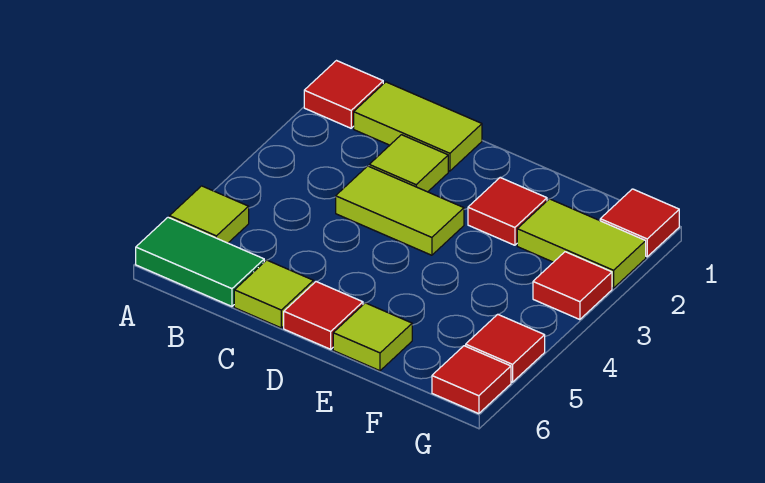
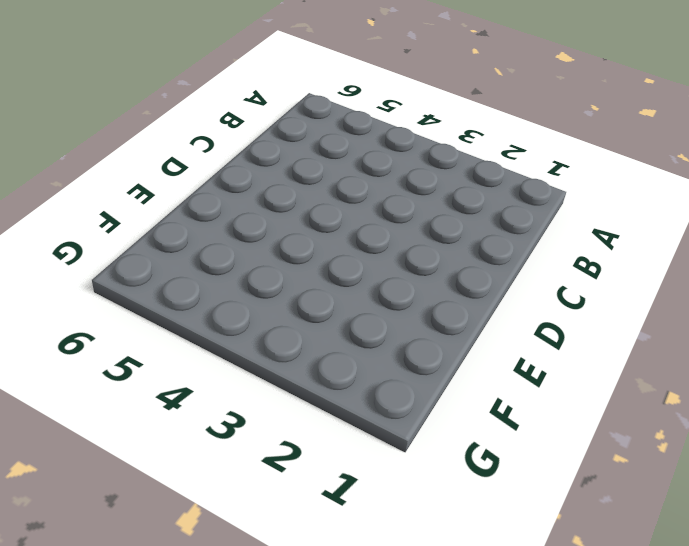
none -> red tile A1 level 1
none -> lime tile A5 level 1
none -> green tile A6:B6 level 1

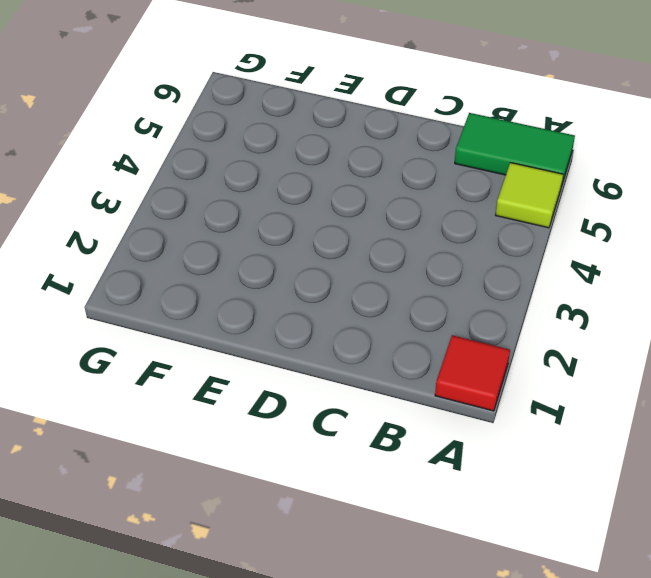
none -> lime tile B1:C1 level 1
none -> lime tile C2 level 1
none -> lime tile C3:D3 level 1

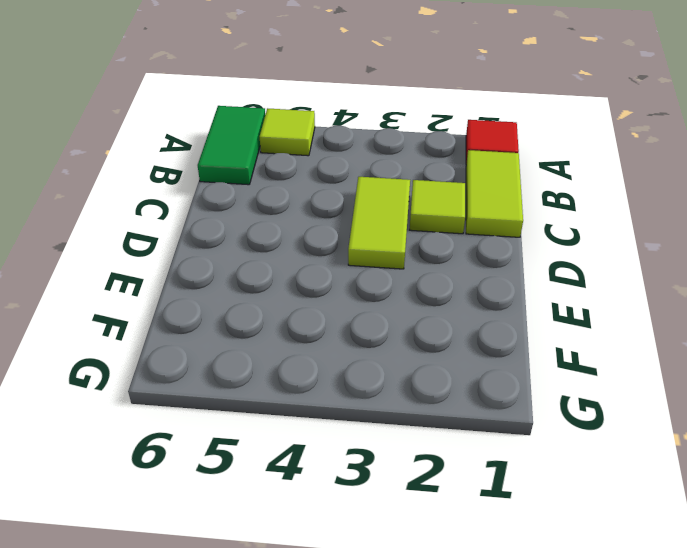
none -> lime tile C6 level 1
none -> red tile D6 level 1
none -> red tile E2 level 1

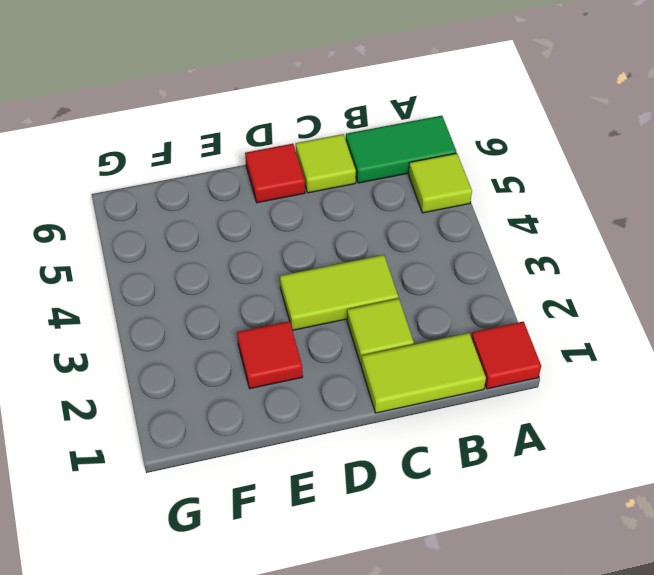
none -> lime tile E6 level 1
none -> lime tile F2:G2 level 1
none -> red tile G1 level 1

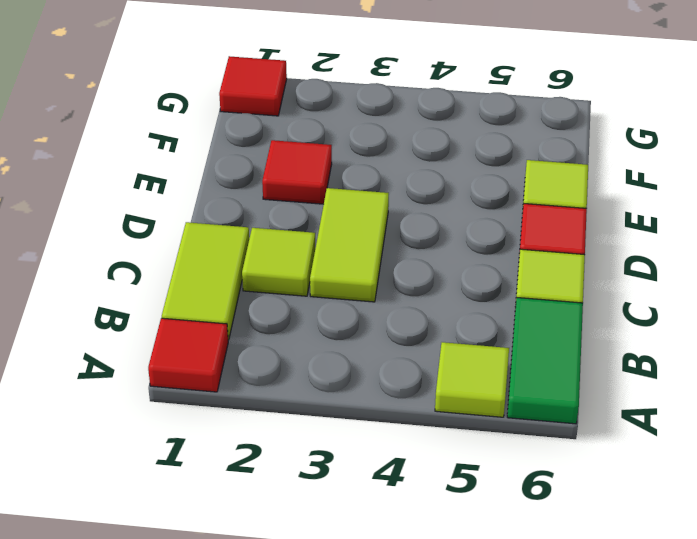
none -> lime tile F2:G2 level 1
none -> red tile G3 level 1
none -> red tile G5 level 1

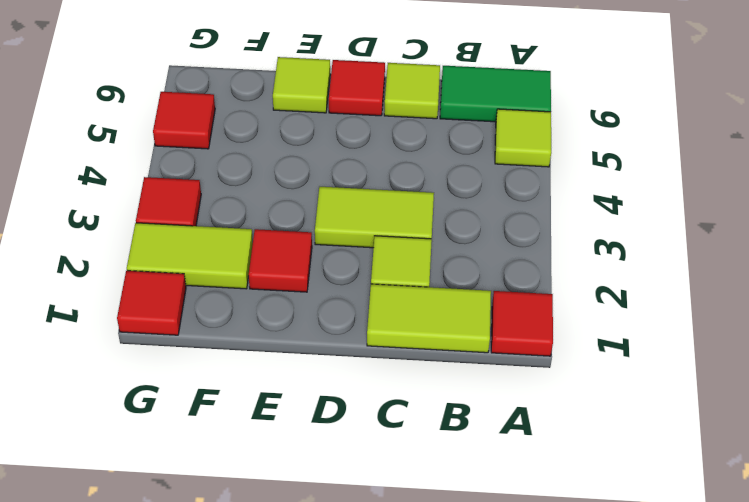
none -> red tile G6 level 1

